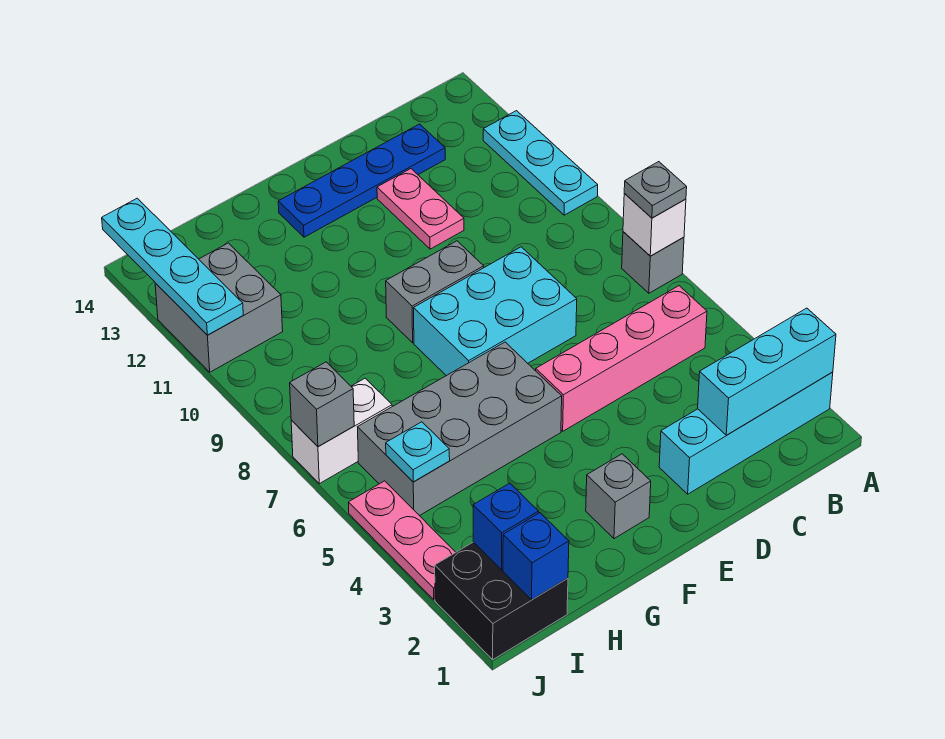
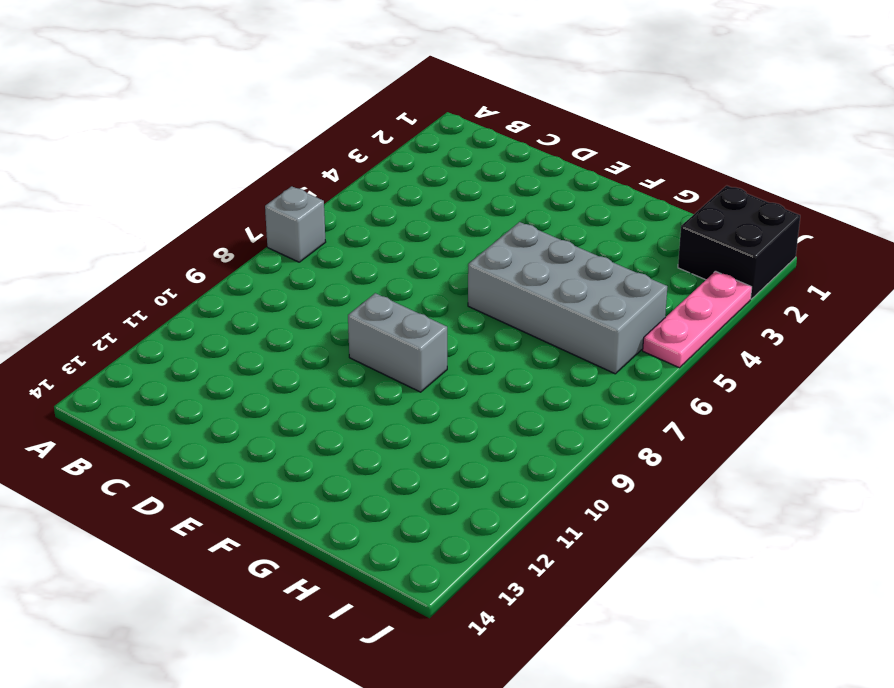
none -> cyan brick A2:D2 level 1
none -> cyan plate A10:A12 level 1
none -> pink brick B5:E5 level 1

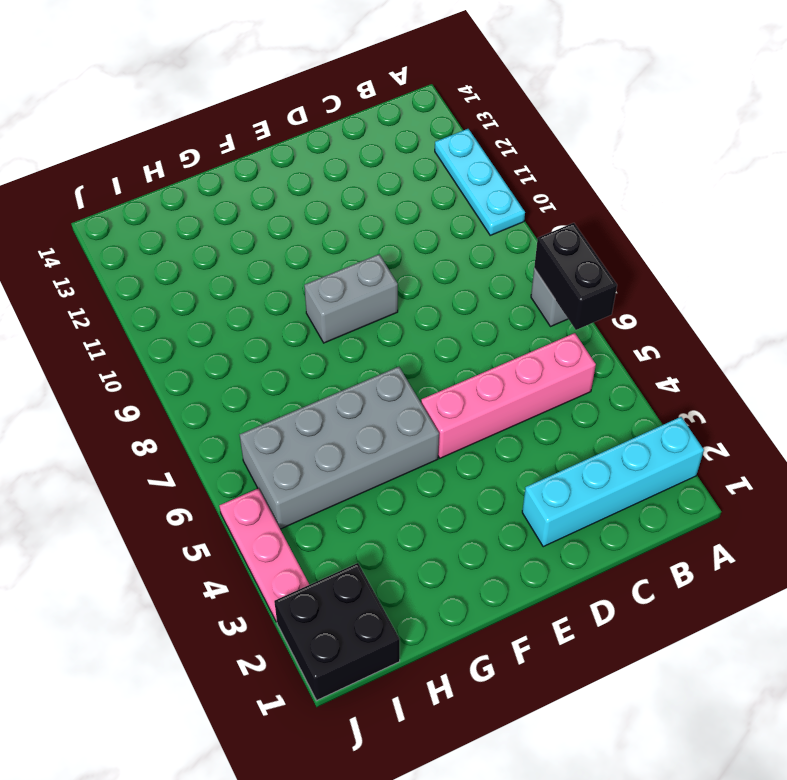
black brick A6:A7 level 2 -> white brick A7 level 2
none -> blue plate C13:F13 level 1
none -> cyan brick D7:F8 level 1
none -> pink plate D11:D12 level 1

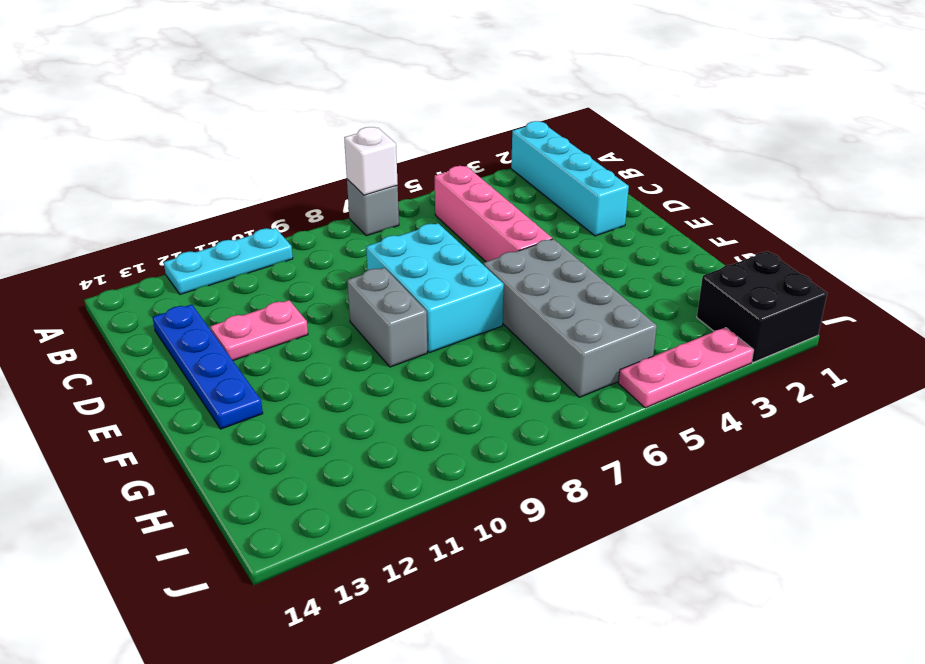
none -> grey brick F2 level 1
none -> white brick I7:J7 level 1
none -> grey brick I11:J12 level 1

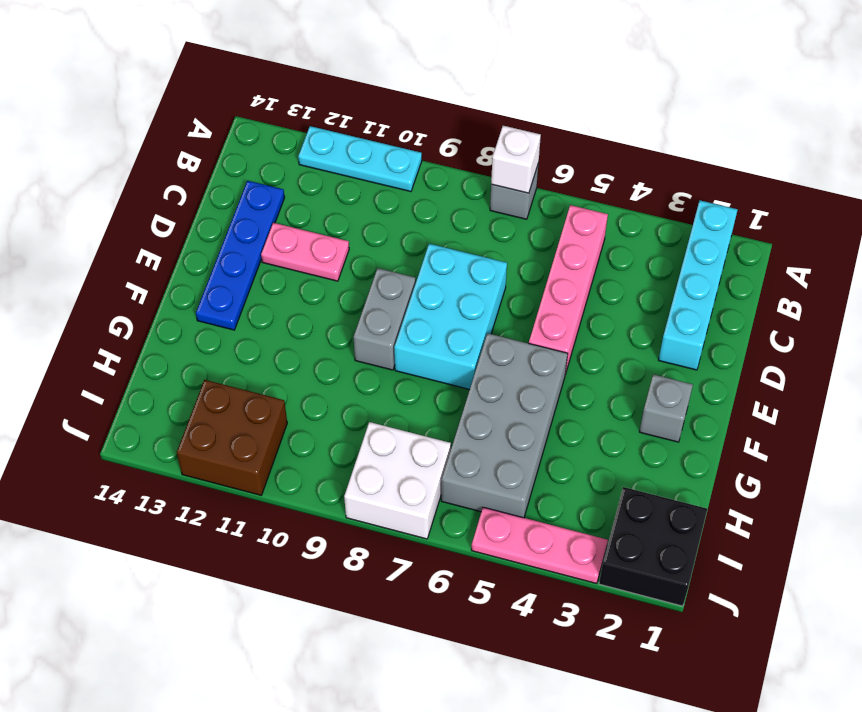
white brick I7:J8 level 1 -> white brick I7:J7 level 1
brown brick I11:J12 level 1 -> grey brick I11:J12 level 1
none -> cyan brick A2:C2 level 2
none -> blue brick I1 level 2
none -> blue brick I2 level 2

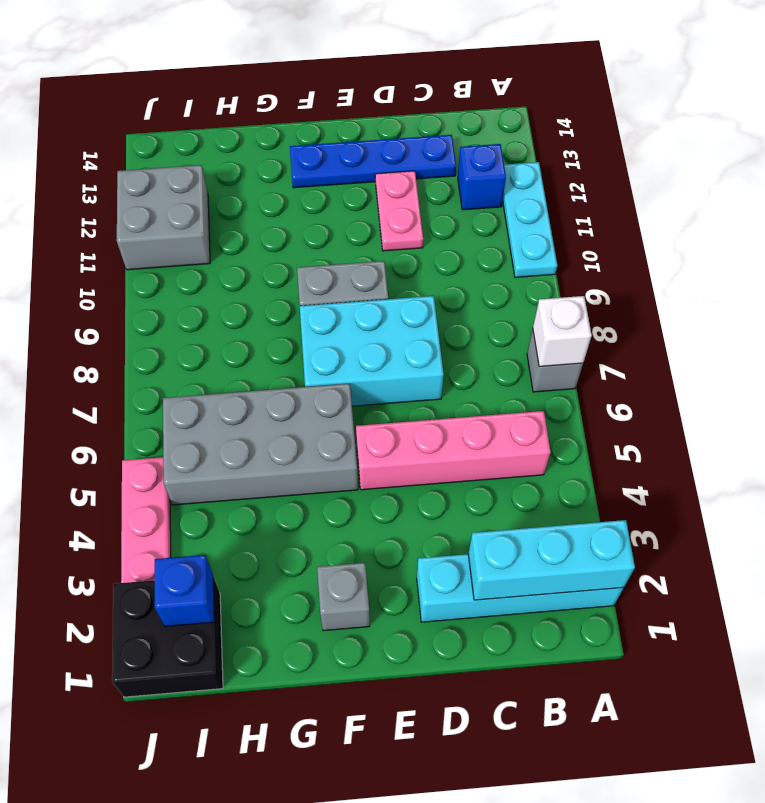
blue brick B12 level 1 -> blue brick I1 level 2
none -> white brick I7:J7 level 1
none -> cyan plate I5 level 2
none -> grey brick J7 level 2

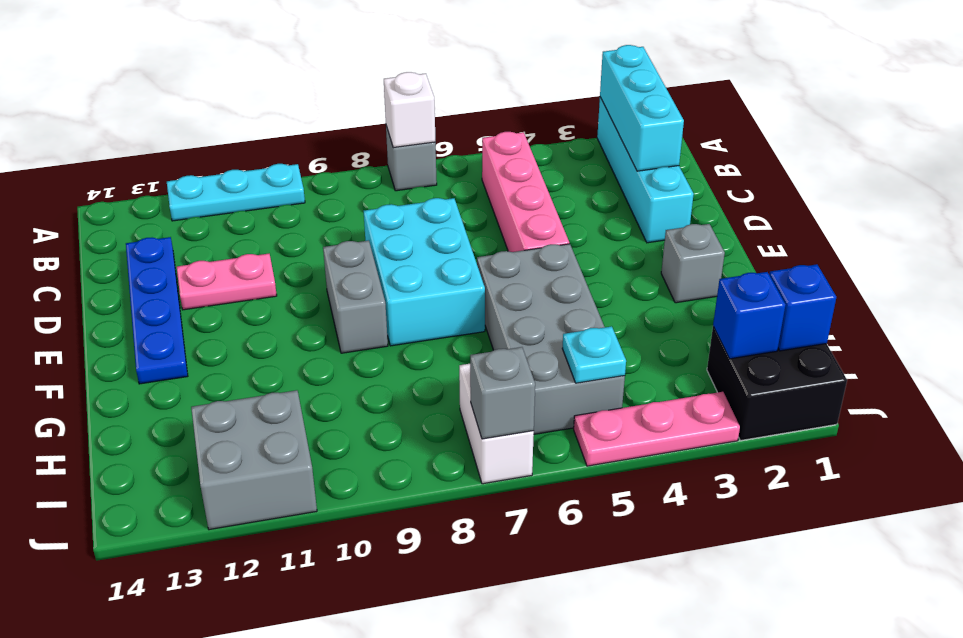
none -> cyan plate J11:J14 level 2
none -> grey plate A7 level 3

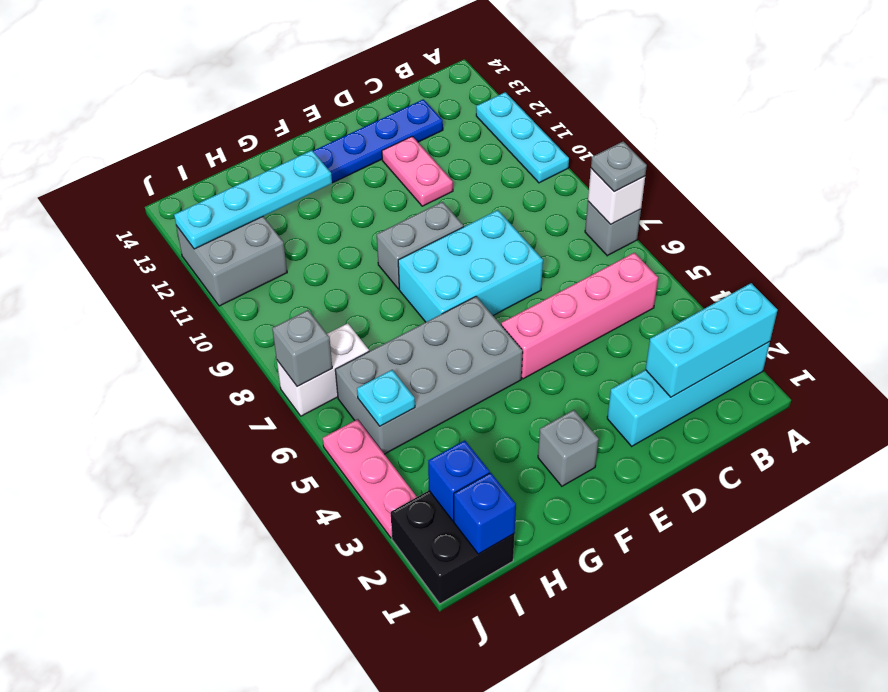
cyan plate G12:J12 level 2 -> cyan plate J11:J14 level 2

